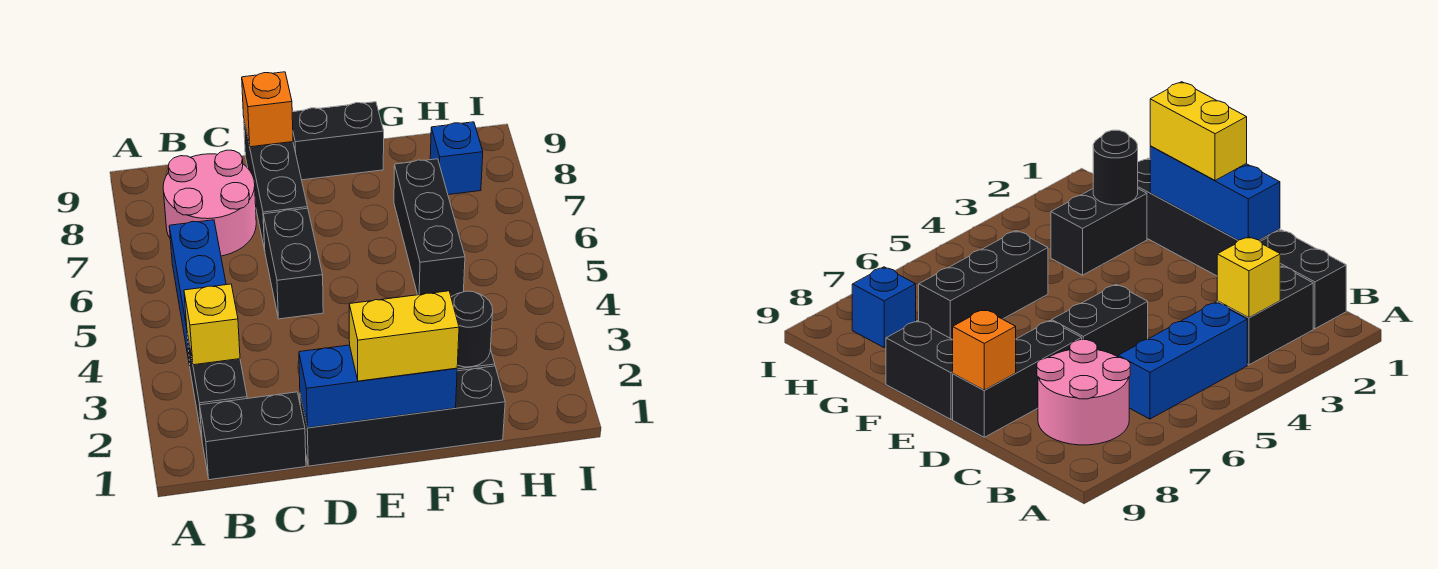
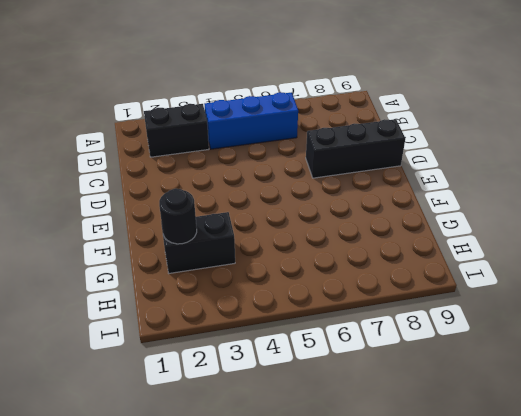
none -> black brick B1:C1 level 1
none -> pink round brick B7:C8 level 1
none -> black brick D1:G1 level 1

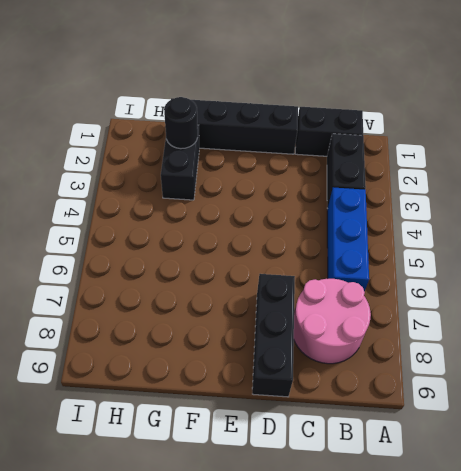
none -> black brick D5:D6 level 1
none -> black brick E9:F9 level 1
none -> black brick G5:G7 level 1

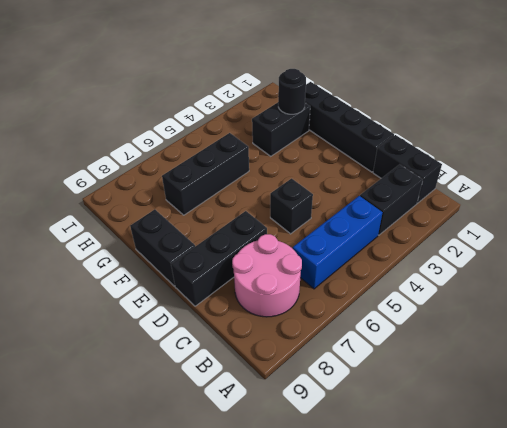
black brick D5 level 1 -> black brick D5:D6 level 1
none -> blue brick H8 level 1
none -> yellow brick B3 level 2
none -> blue brick D1:F1 level 2

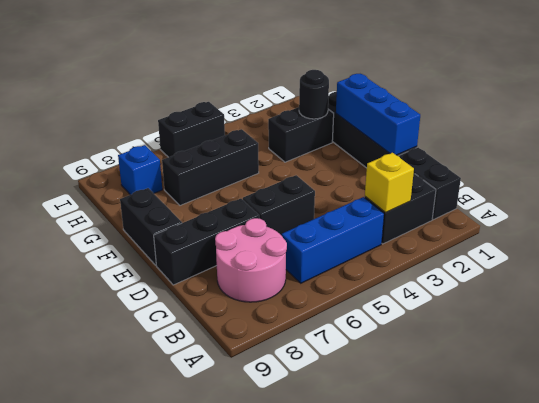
black brick I5:I6 level 1 -> none
none -> orange brick D9 level 2
none -> yellow brick E1:F1 level 3

